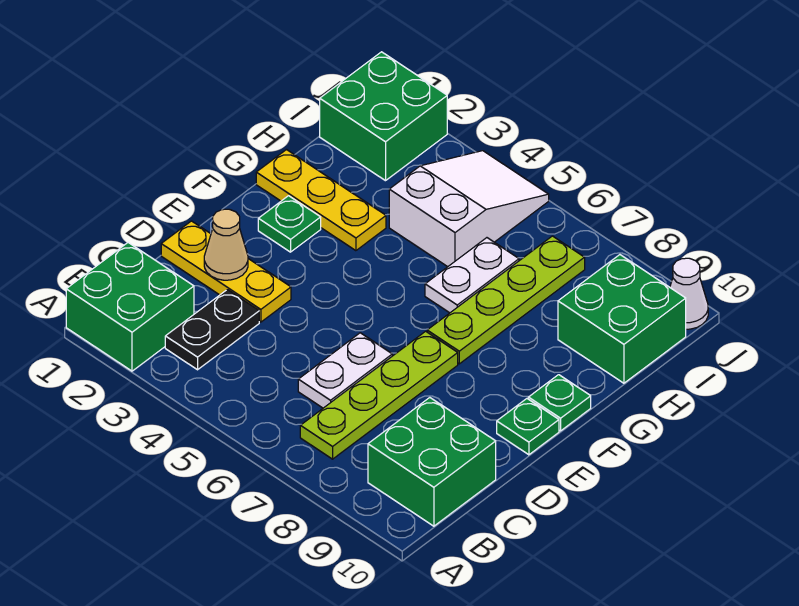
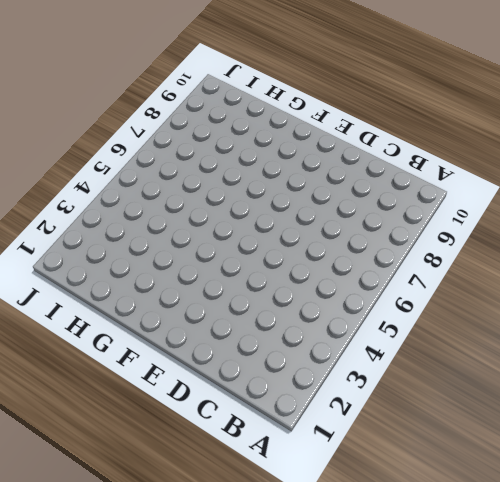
none -> green brick A1:B2 level 1
none -> black plate B3:C3 level 1
none -> lime plate B7:E7 level 1

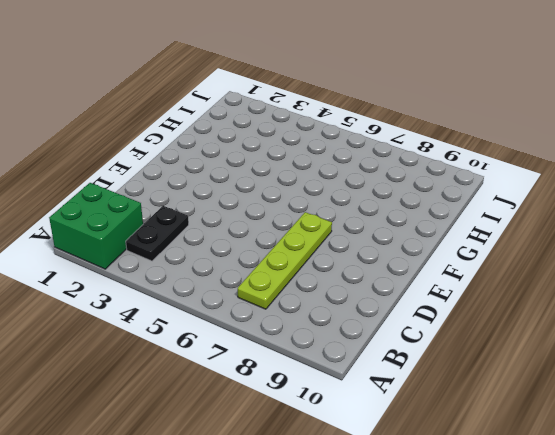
none -> green brick B9:C10 level 1
none -> white plate C6:D6 level 1
none -> yellow plate D1:D3 level 1

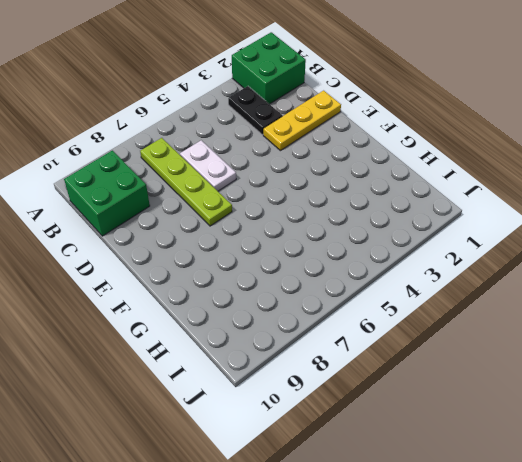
none -> green plate E10 level 1
none -> green plate F2 level 1
none -> lime plate F7:I7 level 1

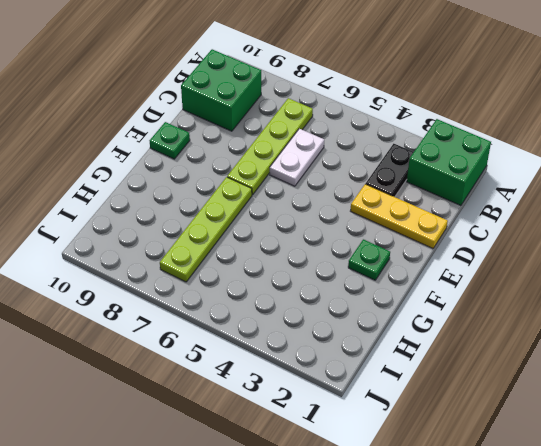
none -> green plate F10 level 1
none -> yellow plate G1:G3 level 1
none -> white plate G6:H6 level 1

